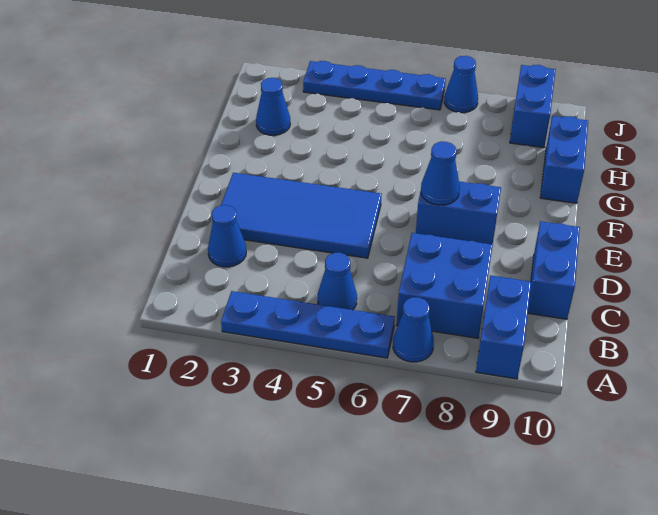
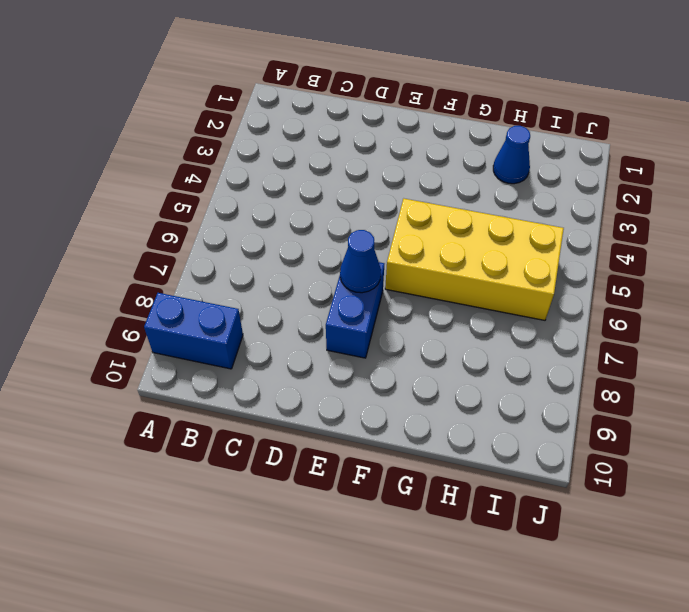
yellow brick F5:I6 level 1 -> none
none -> blue plate A3:A6 level 1
none -> blue cone A7 level 1
none -> blue cone B5 level 1

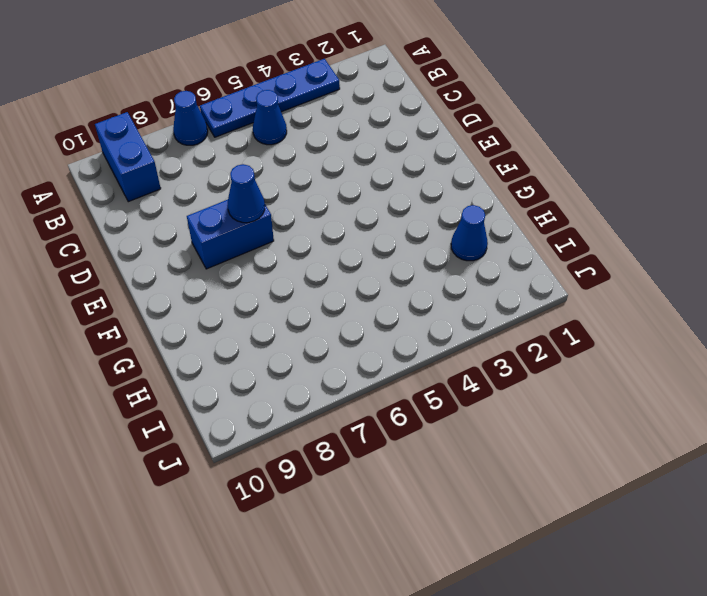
none -> blue brick B7:C8 level 1
none -> blue cone C2 level 1
none -> blue brick C10:D10 level 1

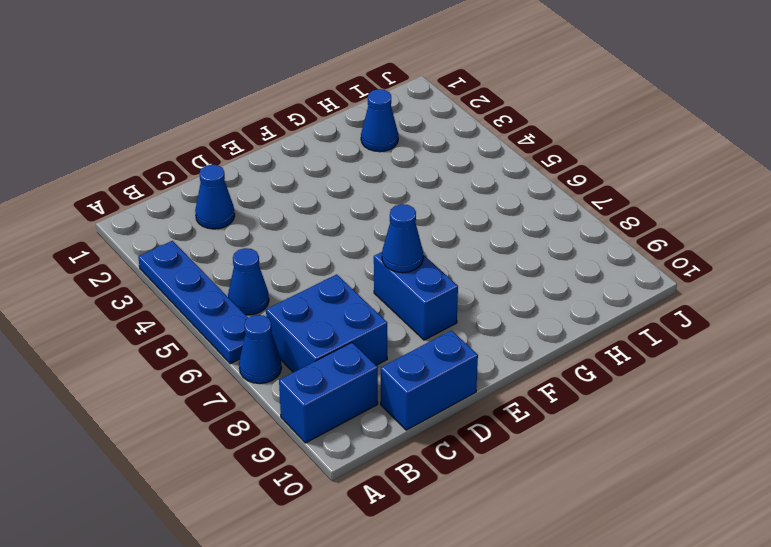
none -> blue tile D2:E5 level 1
none -> blue brick G10:H10 level 1
none -> blue brick I9:J9 level 1

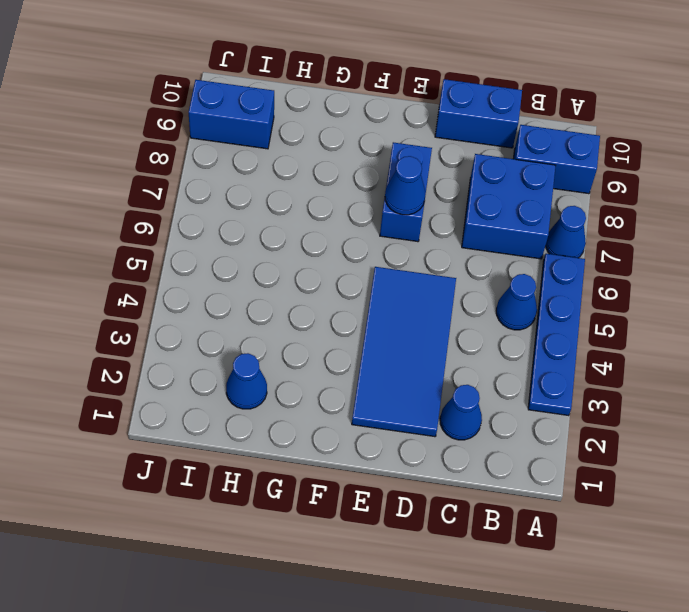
none -> blue brick G10:H10 level 1
none -> blue plate J3:J6 level 1
none -> blue cone J7 level 1

